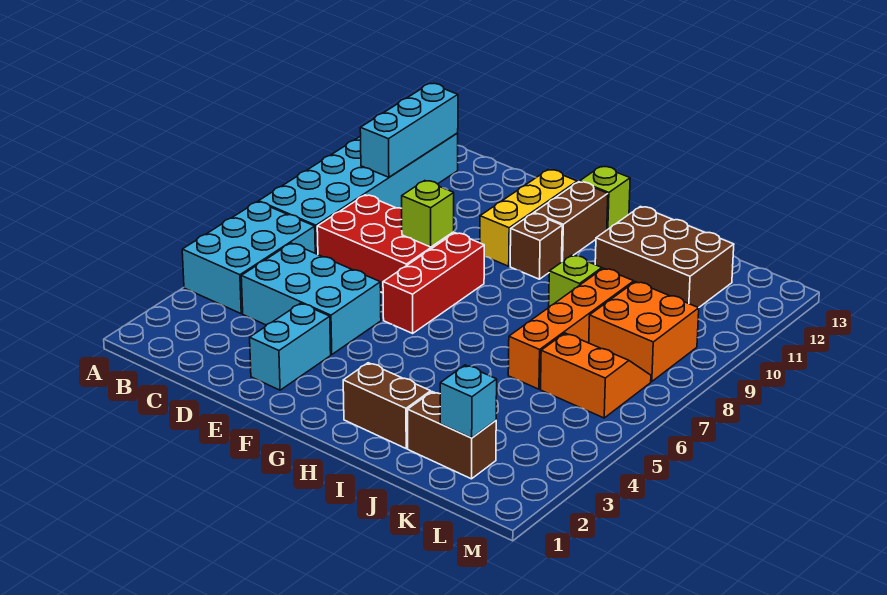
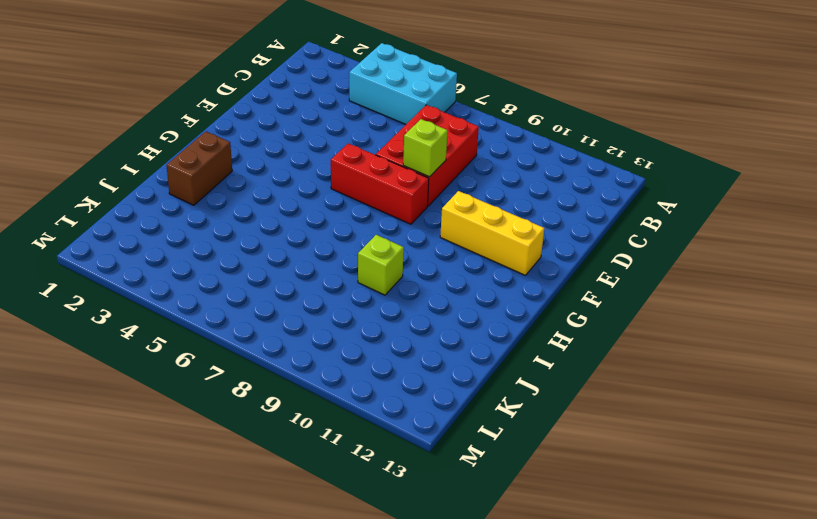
none -> cyan brick A7:B12 level 1
none -> cyan brick C4:E5 level 1
none -> cyan brick E2:E3 level 1

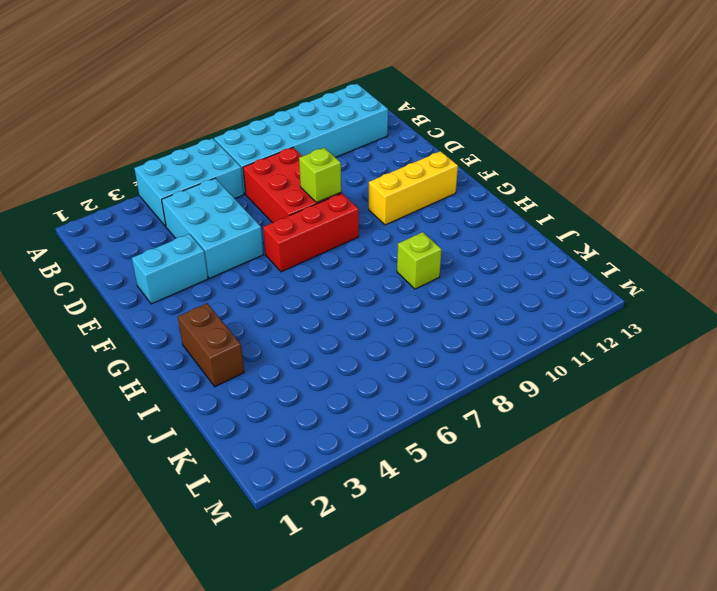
none -> brown brick G10 level 1
none -> brown brick G11:G12 level 1
none -> lime brick G13 level 1

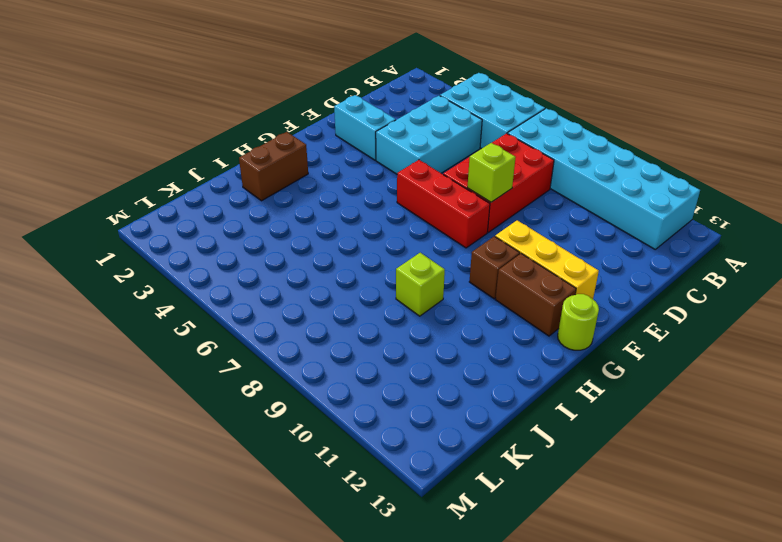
lime round brick G13 level 1 -> lime brick G13 level 1
none -> brown brick I11:K12 level 1
none -> brown brick J2:K2 level 1
none -> orange brick J6:J9 level 1

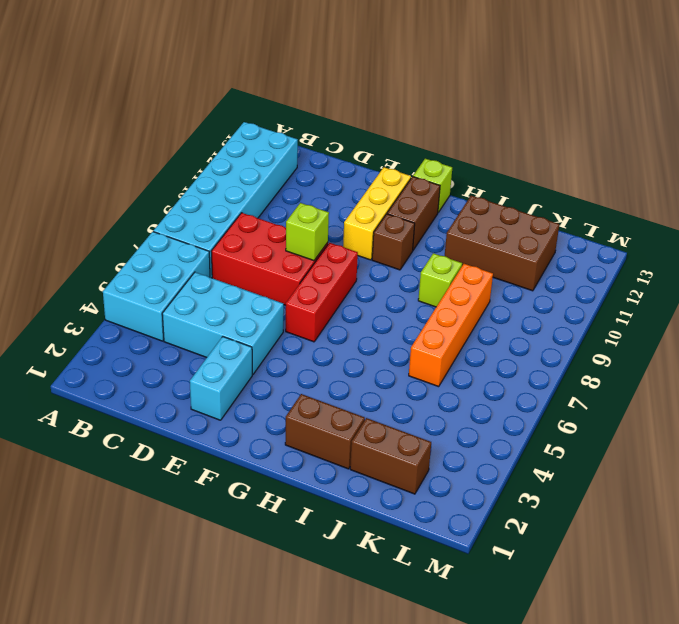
none -> orange slope K6:L7 level 1 top 6
none -> orange brick K8:L9 level 1
none -> cyan brick B10:B12 level 2

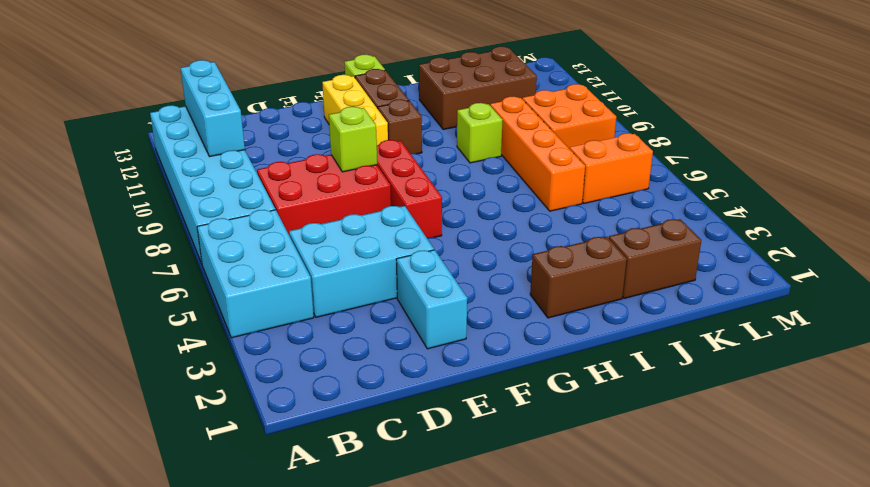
none -> cyan brick K2 level 2

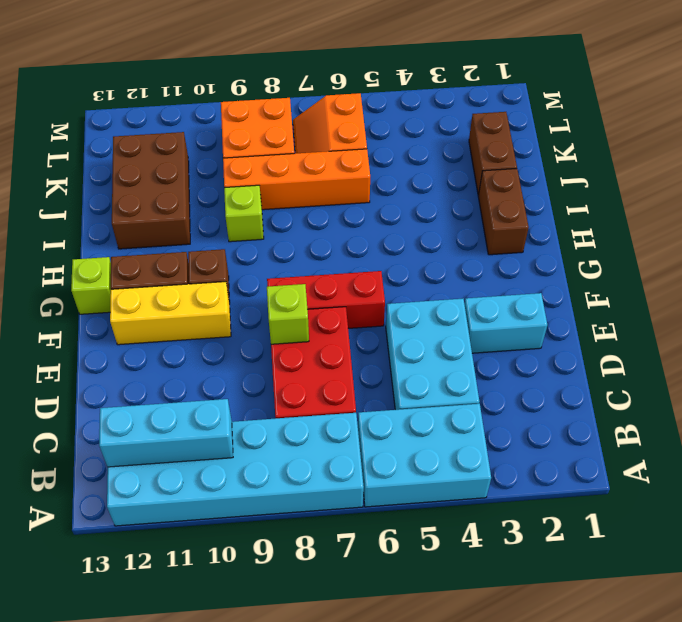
none -> cyan brick K2 level 2

